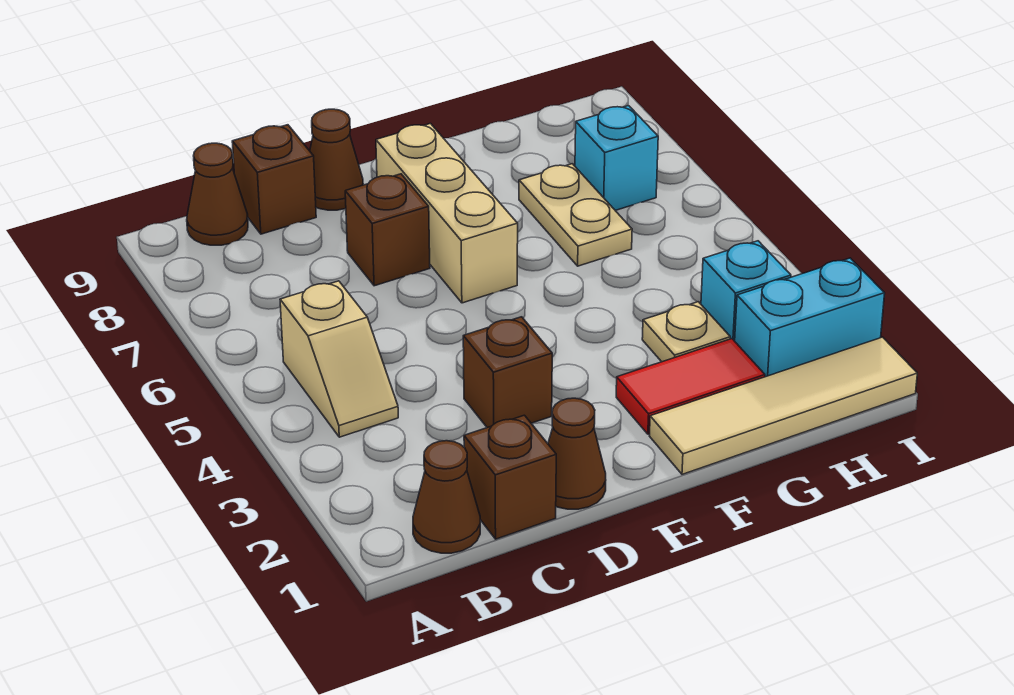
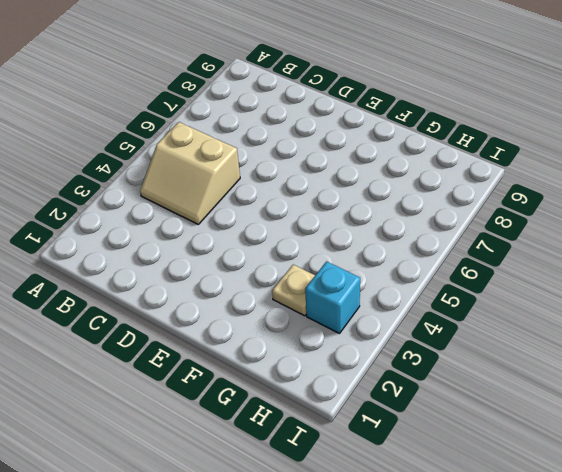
tan slope B4:C5 level 1 top 5 -> tan slope B4:B5 level 1 top 5
none -> brown cone B1 level 1
none -> brown cone B9 level 1
none -> brown brick C1 level 1

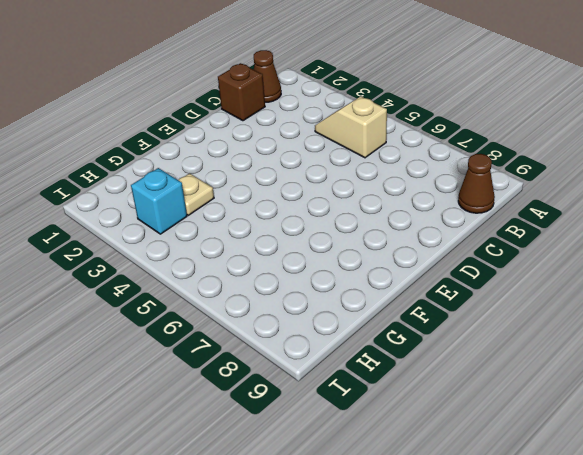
none -> brown brick C9 level 1
none -> brown cone D1 level 1
none -> brown brick D3 level 1

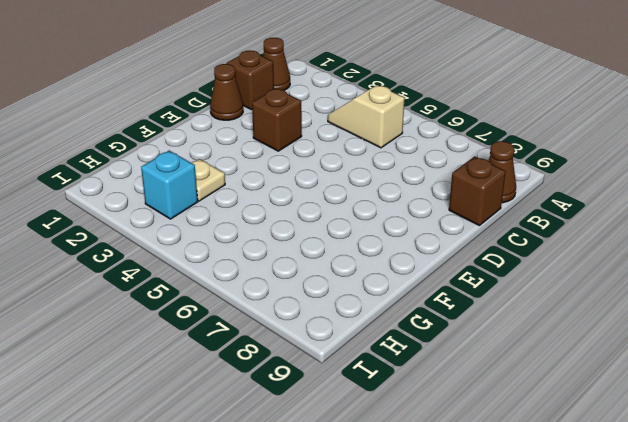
none -> brown brick D7 level 1
none -> brown cone D9 level 1
none -> tan brick E6:E8 level 1

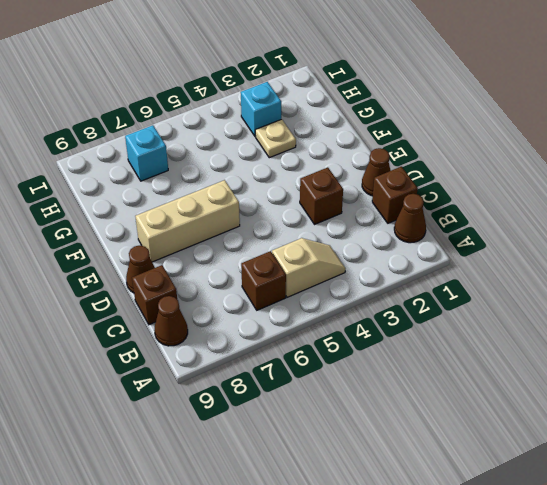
brown brick B6 level 1 -> brown brick D7 level 1
none -> tan tile F1:I1 level 1
none -> red tile F2:G2 level 1
none -> tan plate G6:G7 level 1

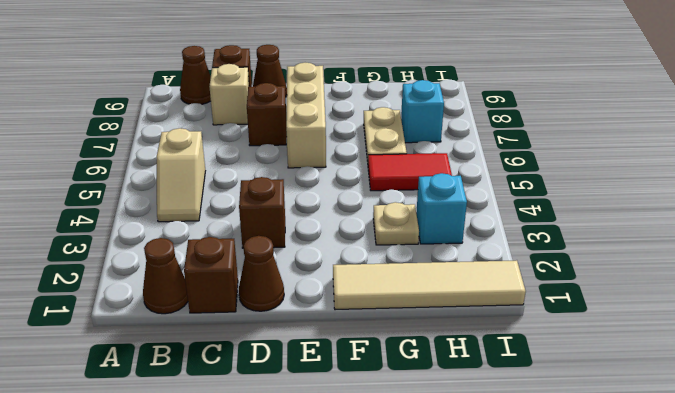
tan brick C8 level 1 -> none
red tile G5:H5 level 1 -> red tile F2:G2 level 1
none -> cyan brick H2:I2 level 1

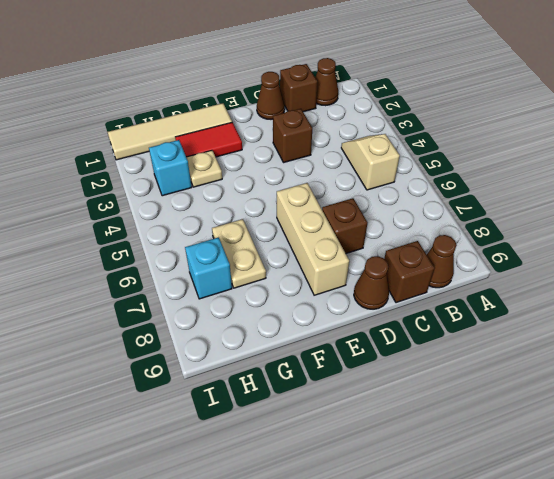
none -> cyan brick H2:I2 level 1

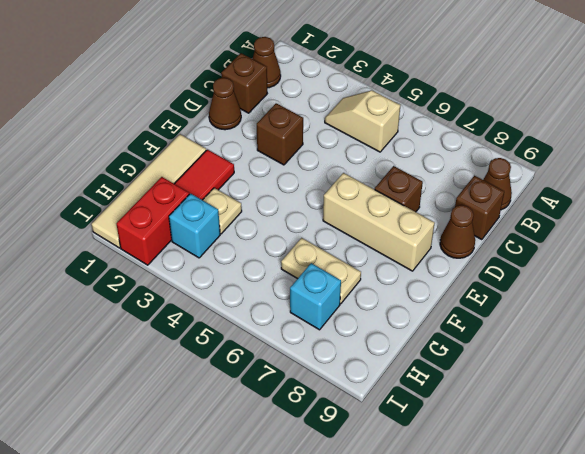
red brick H2:I2 level 1 -> cyan brick H2:I2 level 1

